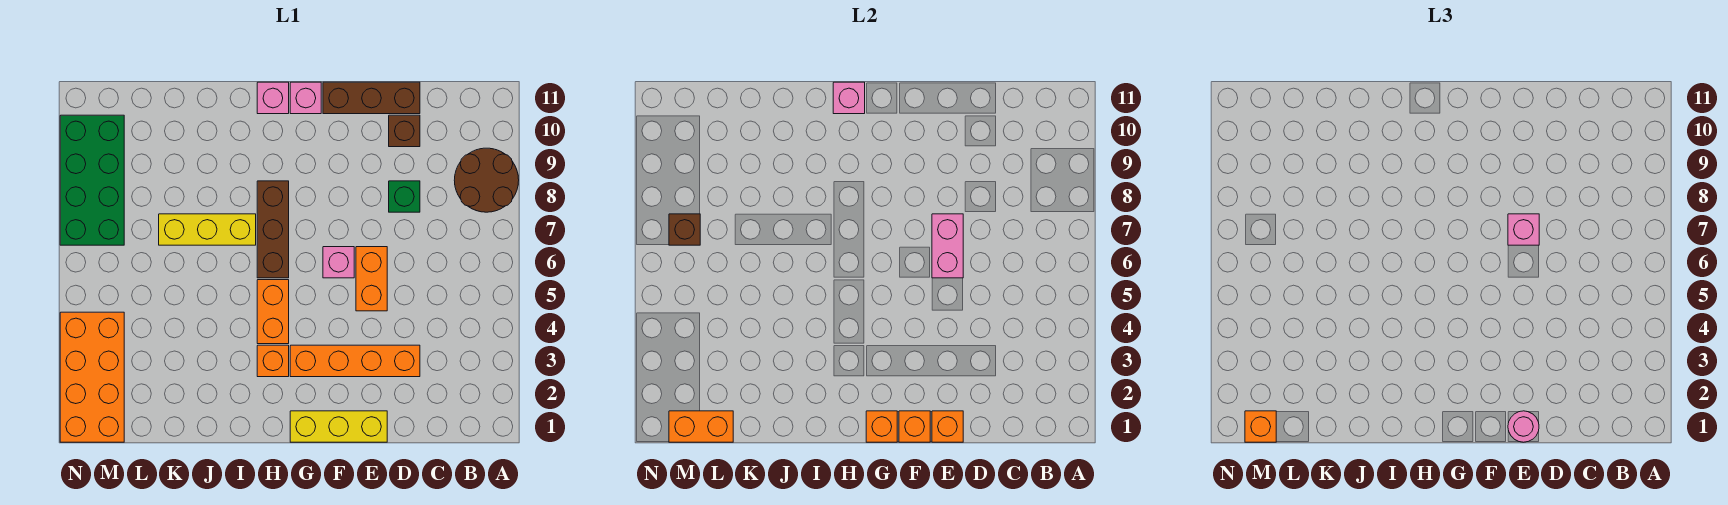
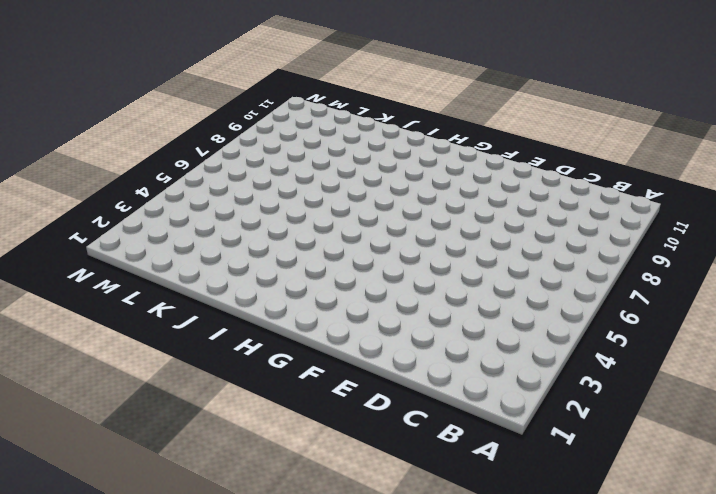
none -> brown round brick A8:B9 level 1
none -> orange brick D3:G3 level 1
none -> green brick D8 level 1

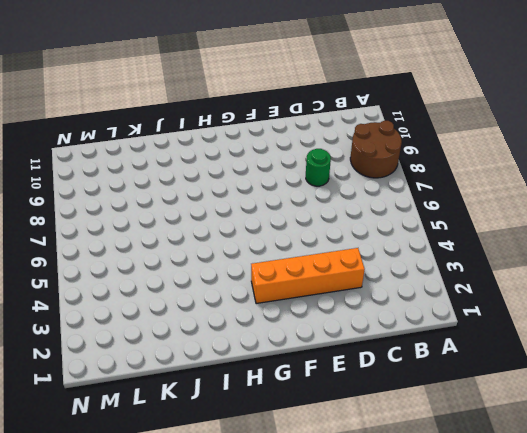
green round brick D8 level 1 -> green brick D8 level 1
none -> brown brick D10 level 1
none -> brown brick D11:F11 level 1
none -> yellow brick E1:G1 level 1

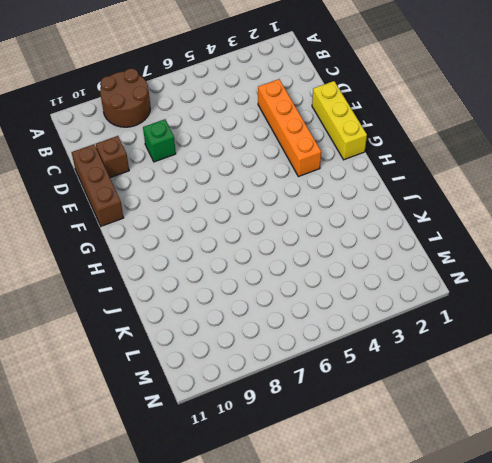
none -> orange brick E5:E6 level 1
none -> pink brick F6 level 1
none -> pink brick G11 level 1

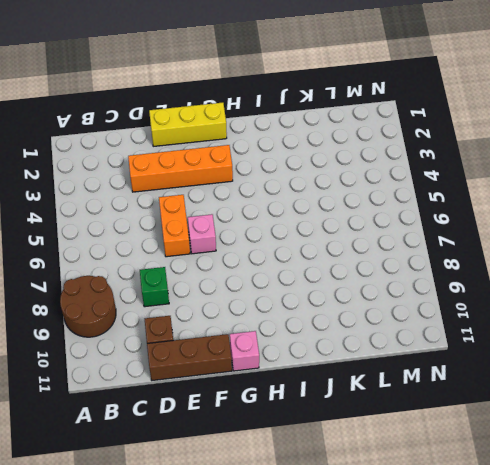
none -> orange brick H3 level 1
none -> orange brick H4:H5 level 1
none -> brown brick H6:H8 level 1

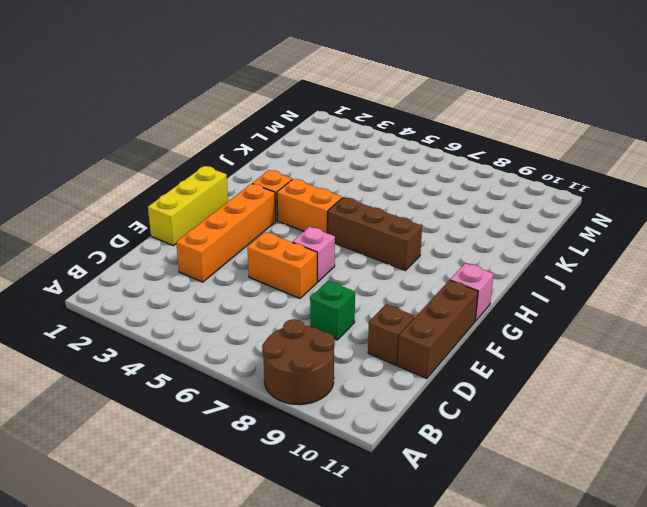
none -> pink brick H11 level 1
none -> yellow brick I7:K7 level 1
none -> orange brick M1:N4 level 1

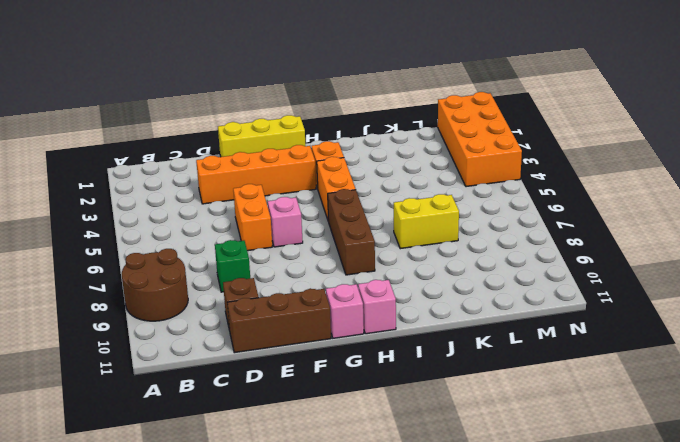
yellow brick J7:K7 level 1 -> yellow brick I7:K7 level 1
none -> green brick M7:N10 level 1
none -> orange brick E1 level 2
none -> pink brick E6:E7 level 2

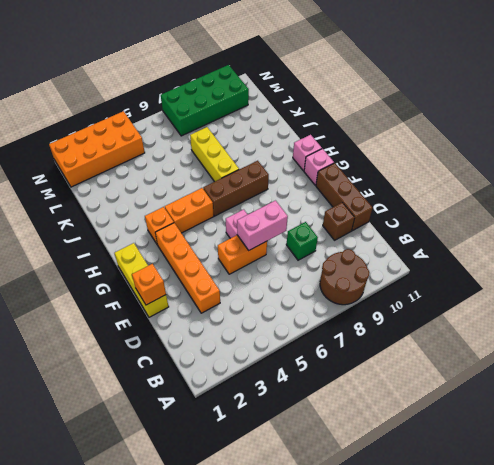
none -> orange brick F1 level 2
none -> orange brick G1 level 2
none -> pink brick H11 level 2

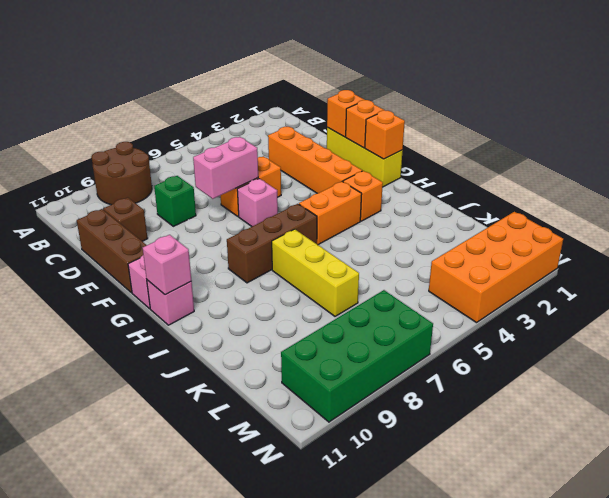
none -> orange brick L1:M1 level 2
none -> brown brick M7 level 2
none -> pink round brick E1 level 3

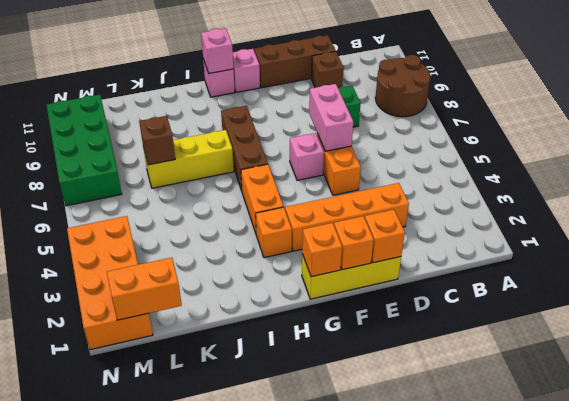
brown brick K7 level 2 -> brown brick M7 level 2
none -> pink round brick E1 level 3
none -> pink brick E7 level 3
none -> orange brick M1 level 3

